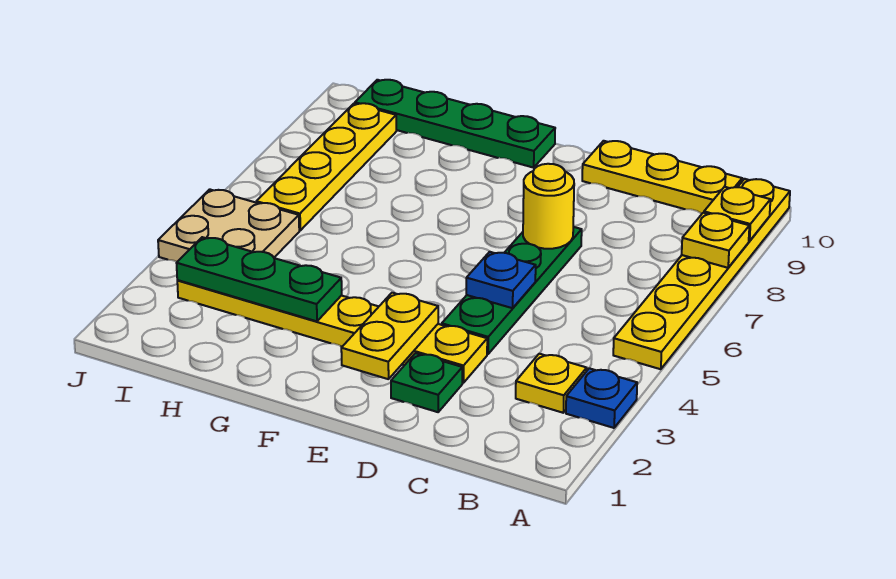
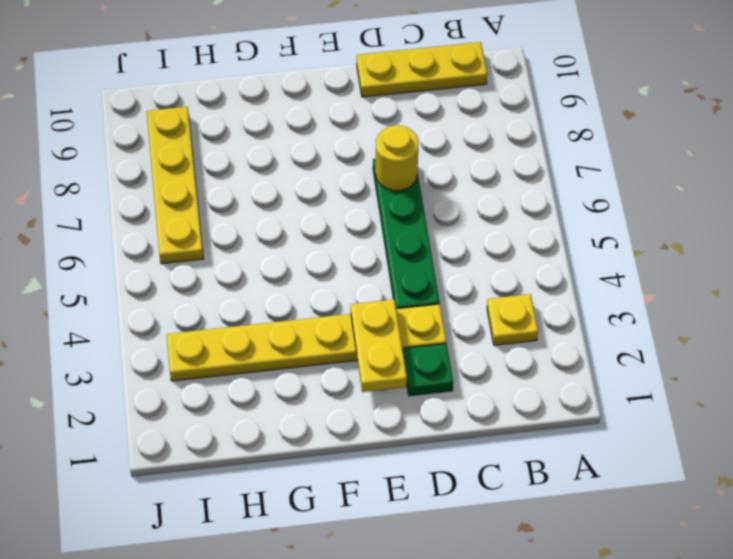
none -> blue plate A3 level 1
none -> yellow plate A5:A10 level 1
none -> green plate F10:I10 level 1

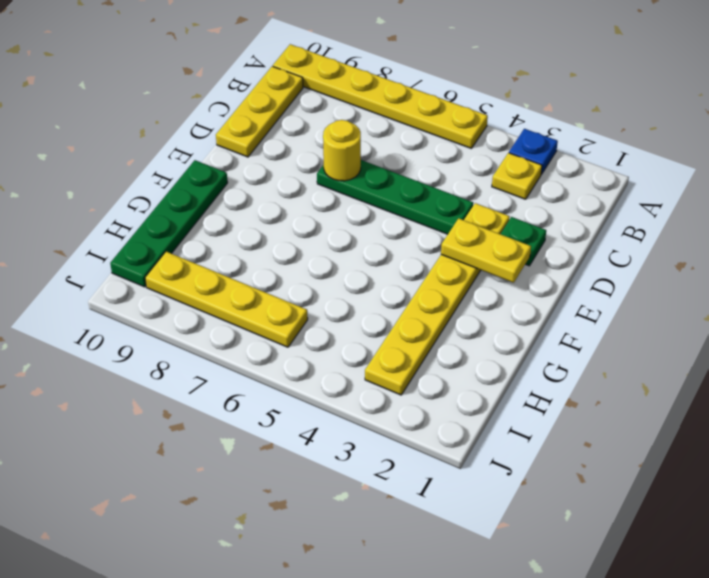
none -> tan plate I4:J5 level 1
none -> yellow plate A8 level 2
none -> yellow plate A9 level 2

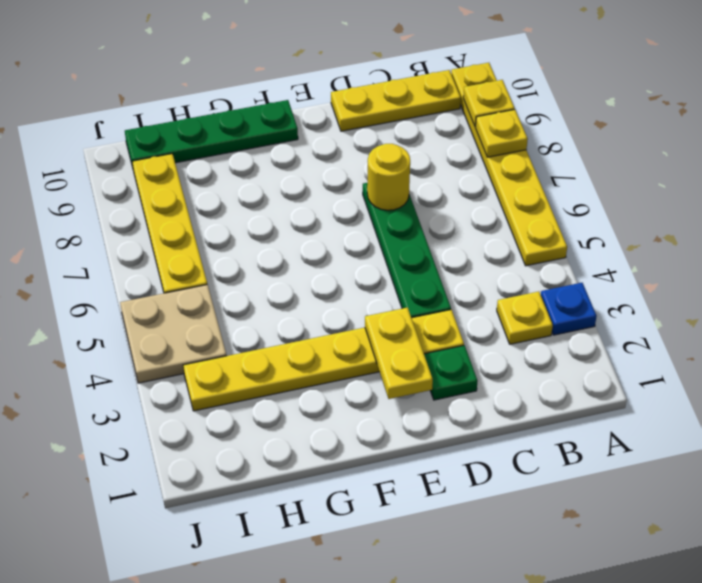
none -> blue plate D5 level 2
none -> green plate G3:I3 level 2

